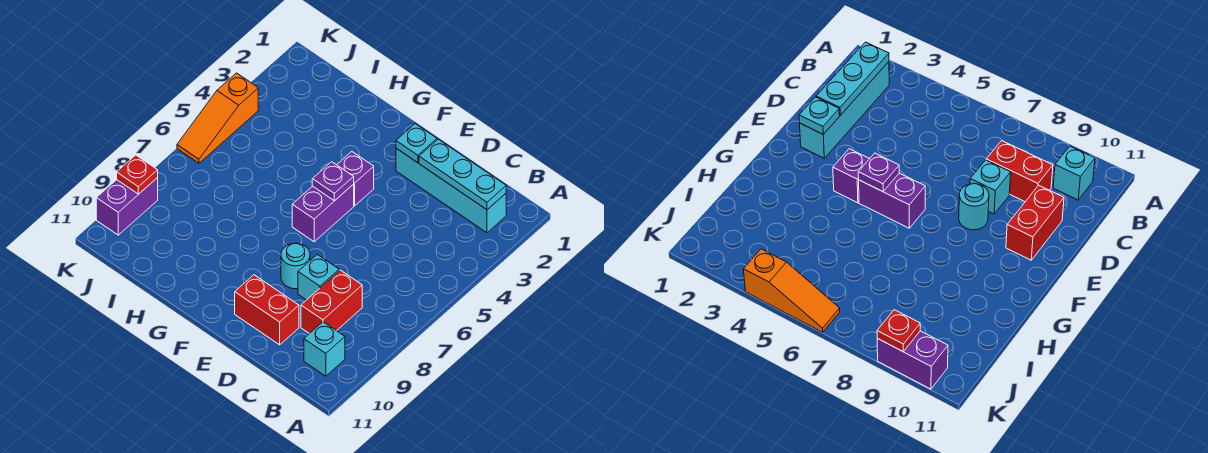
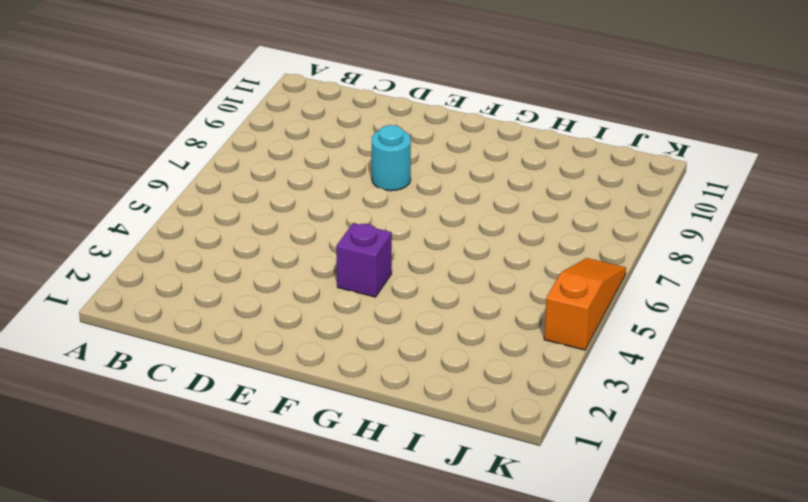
none -> cyan brick B2:E2 level 1
none -> cyan brick B10 level 1
none -> red brick C8:C9 level 1

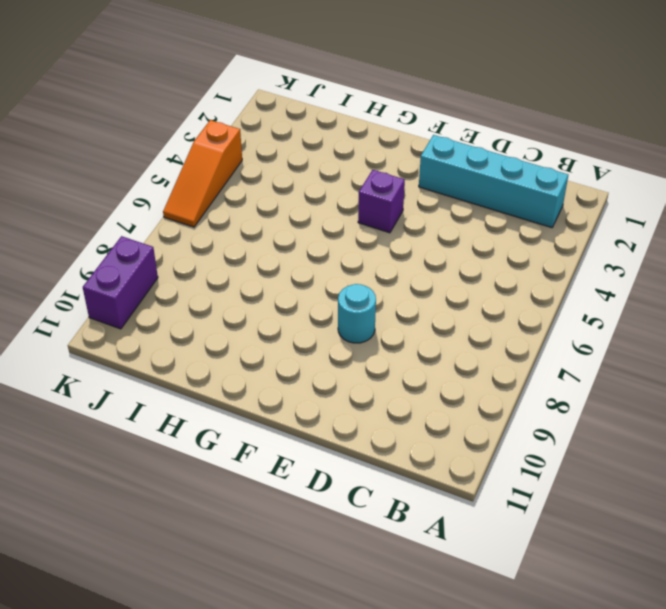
none -> cyan brick B10 level 1
none -> red brick C8:C9 level 1
none -> cyan brick D8 level 1

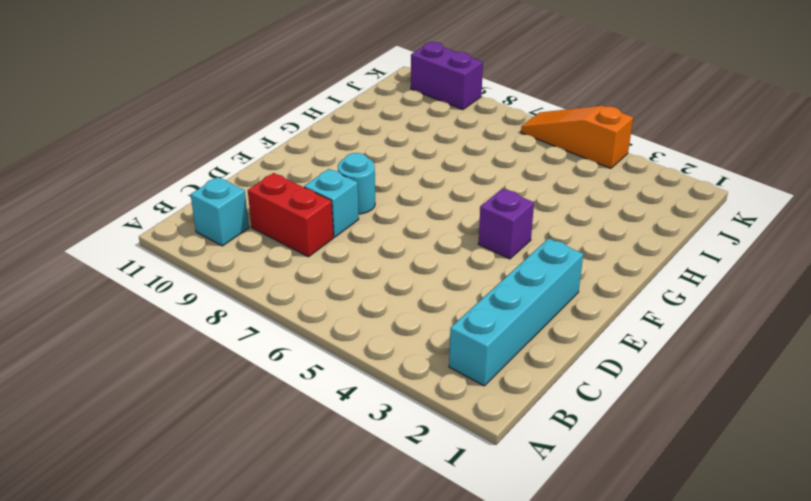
none -> red brick D10:E10 level 1
none -> purple brick F5:F6 level 1
none -> cyan plate B2:D2 level 2

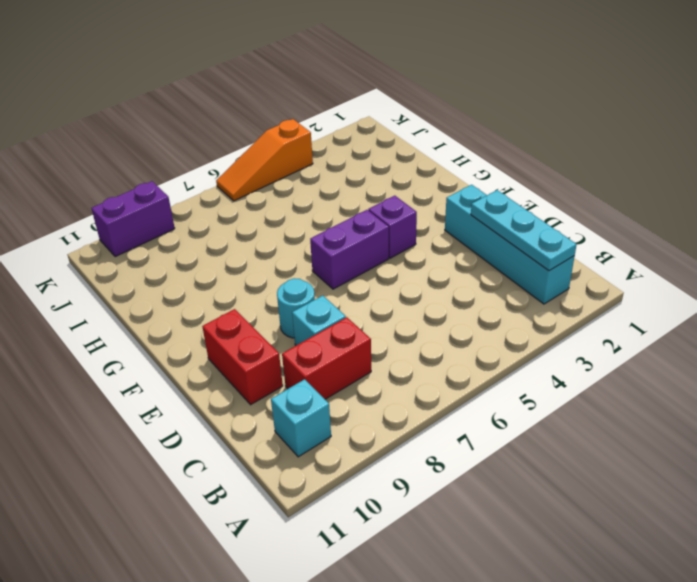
none -> cyan plate E2 level 2
none -> purple plate F5 level 2
none -> red plate K9 level 2

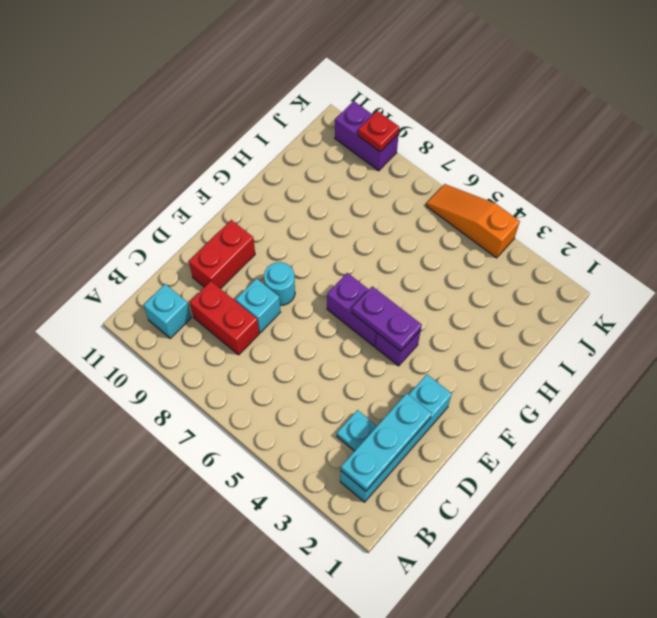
cyan plate C3 level 1 -> cyan plate E2 level 2
purple plate F4:F5 level 2 -> purple plate F5 level 2

